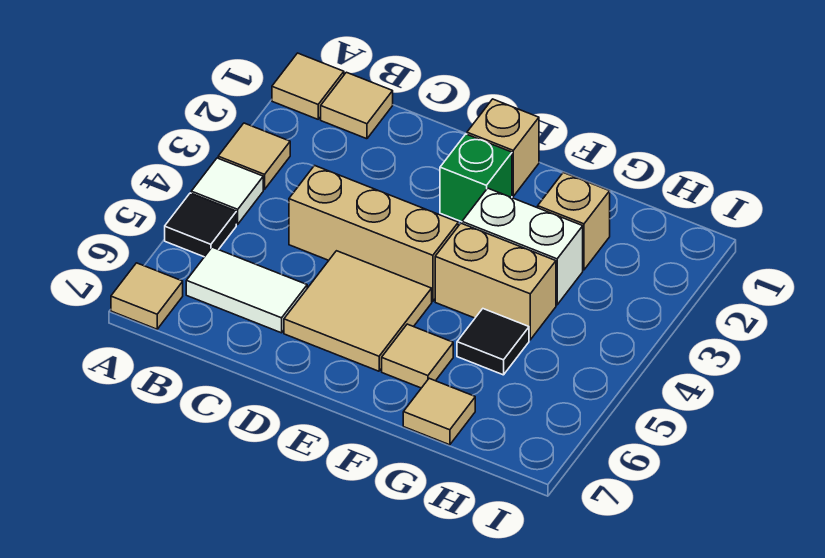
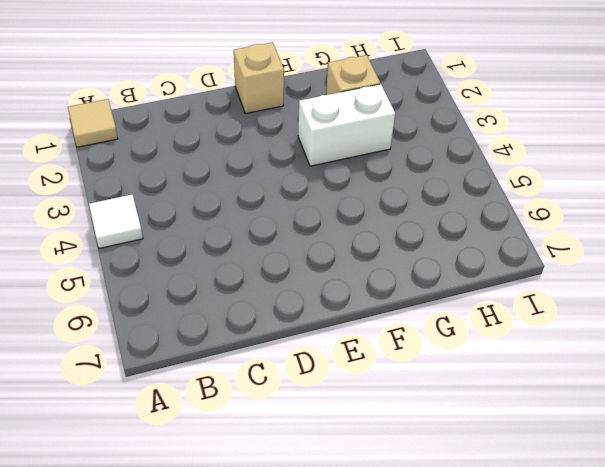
none -> tan tile A3 level 1
none -> black tile A5 level 1
none -> tan tile A7 level 1

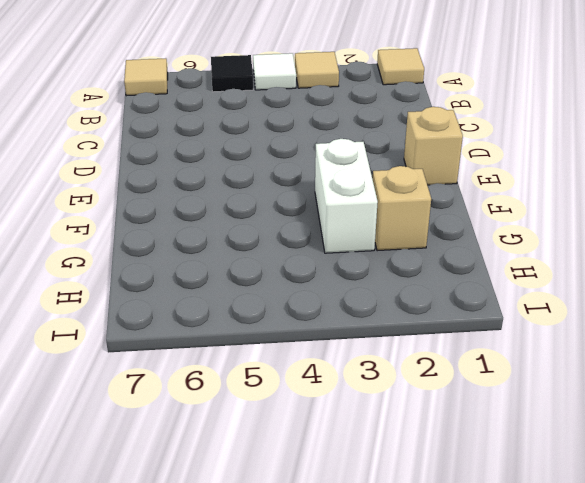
none -> tan tile B1 level 1
none -> white tile B6:C6 level 1
none -> tan brick C4:E4 level 1

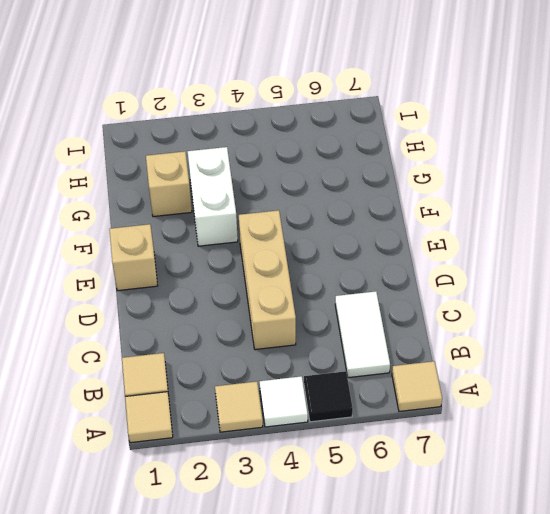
none -> tan tile D5:E6 level 1
none -> green brick E2 level 1
none -> tan brick F4:G4 level 1

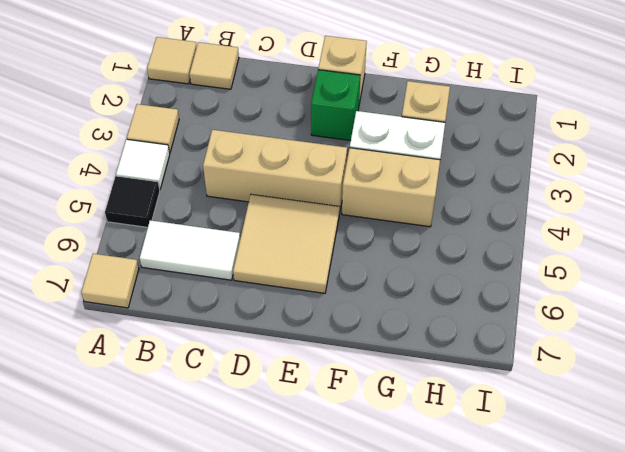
none -> tan tile F6 level 1
none -> black tile G5 level 1
none -> tan tile G7 level 1

